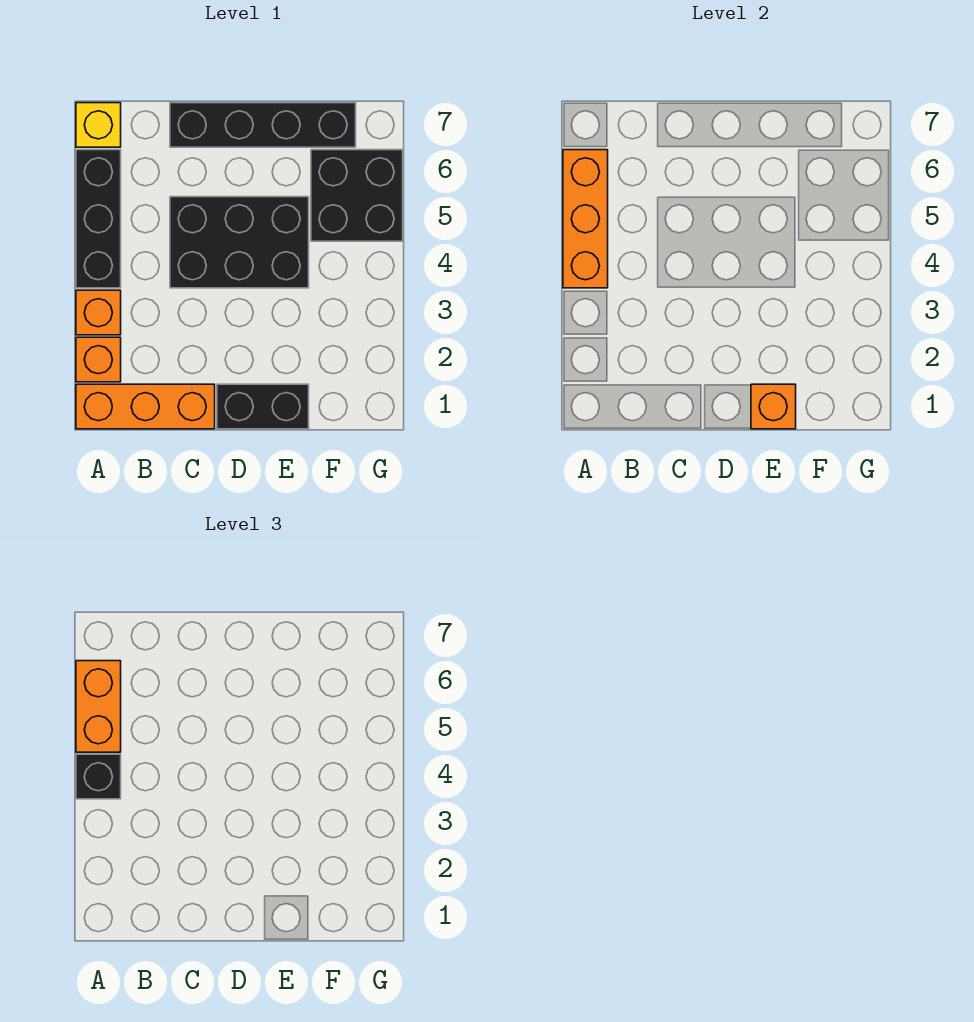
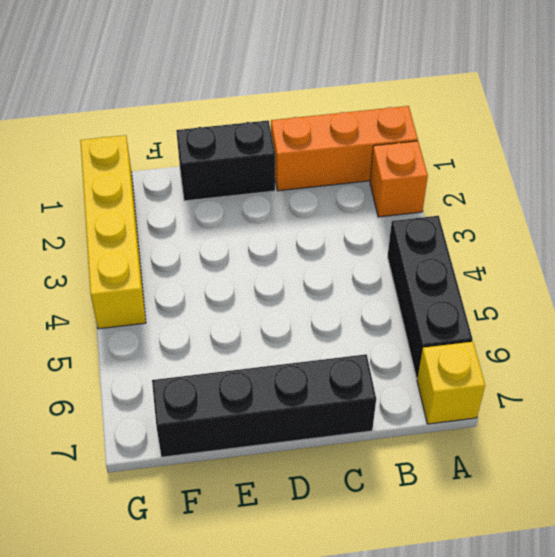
yellow brick G1:G4 level 1 -> none
none -> orange brick A3 level 1
none -> black brick C4:E5 level 1
none -> black brick F5:G6 level 1

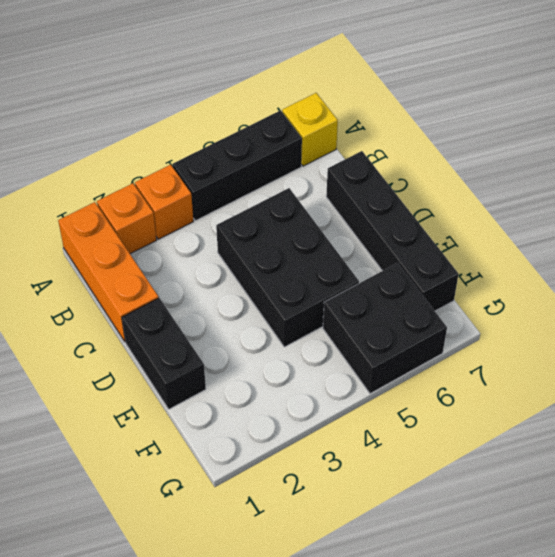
none -> orange brick A4:A6 level 2
none -> orange brick E1 level 2
none -> black brick A4 level 3

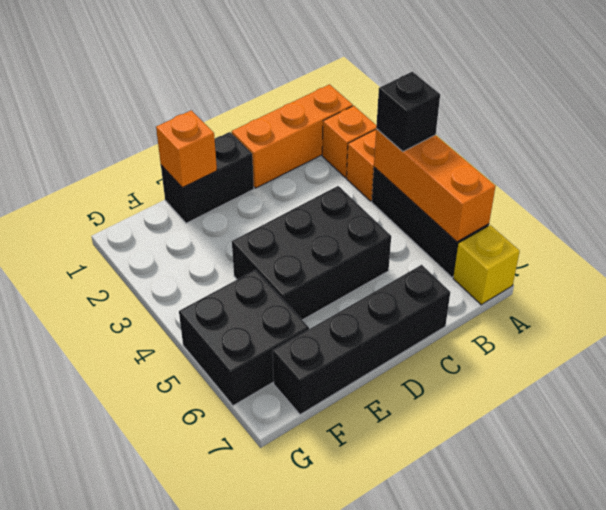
none -> orange brick A5:A6 level 3

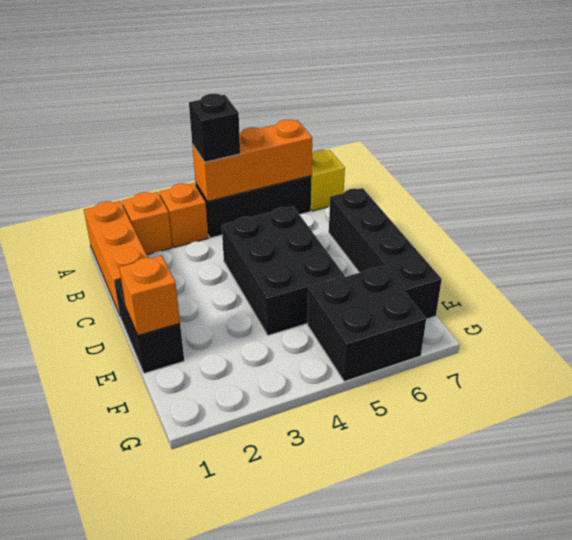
none -> orange brick A5:A6 level 3

